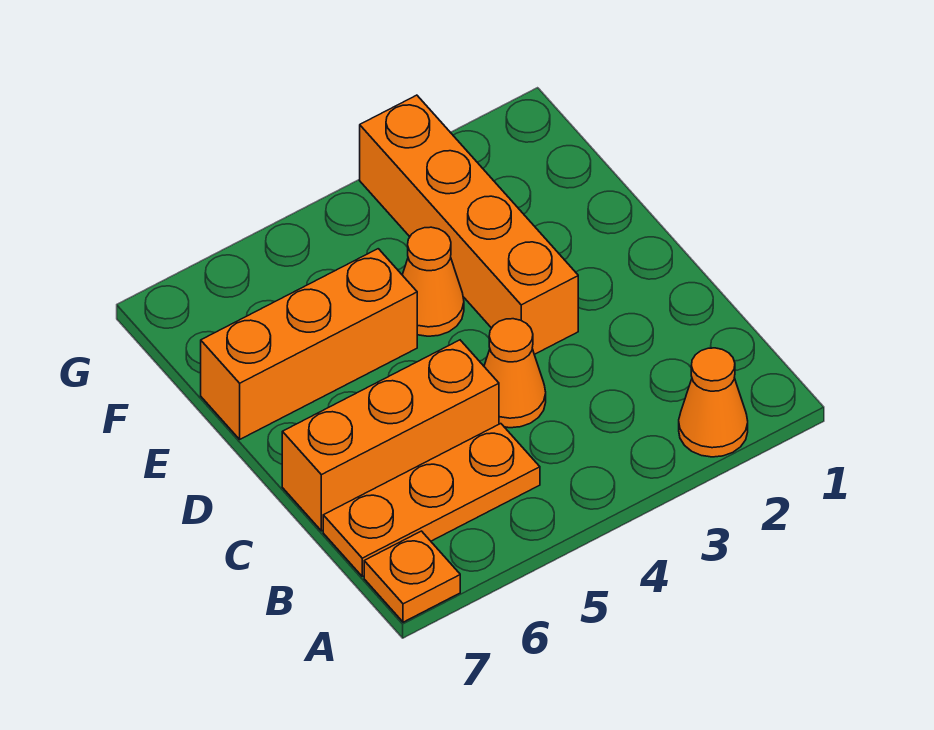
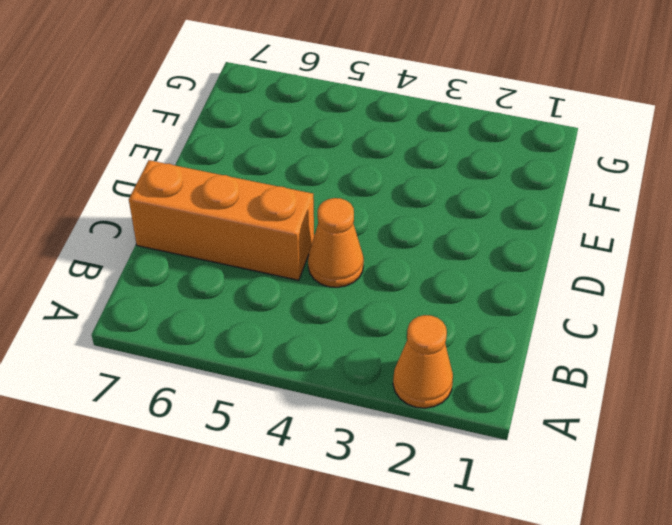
none -> orange plate A7 level 1
none -> orange plate B5:B7 level 1

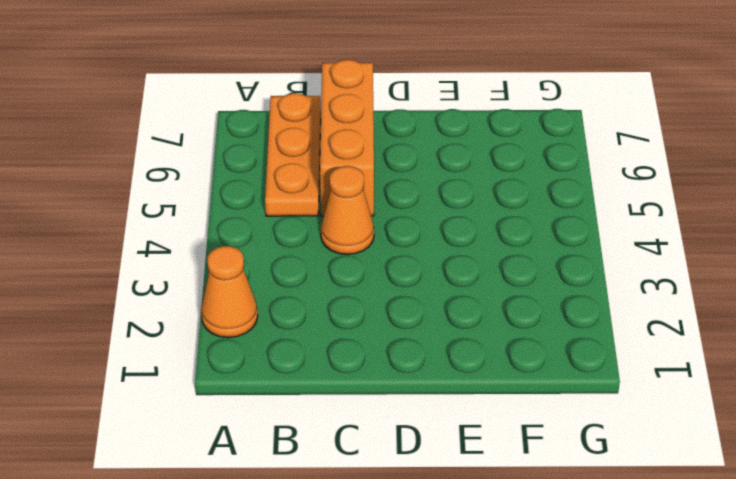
none -> orange plate A7 level 1
none -> orange brick D3:G3 level 1

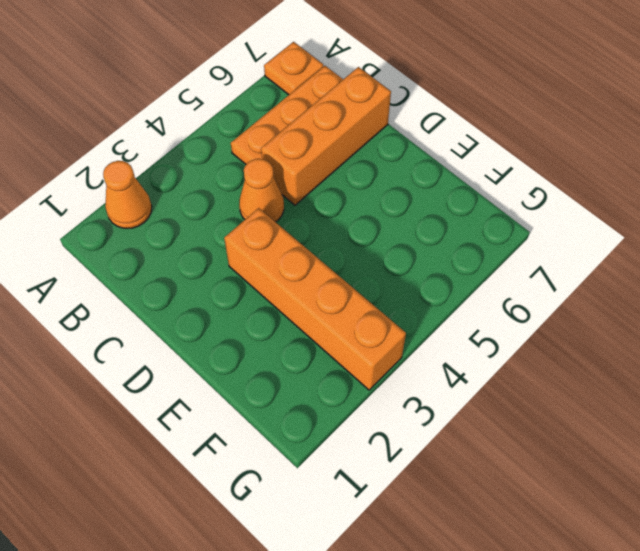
none -> orange cone E4 level 1
none -> orange brick E5:E7 level 1

